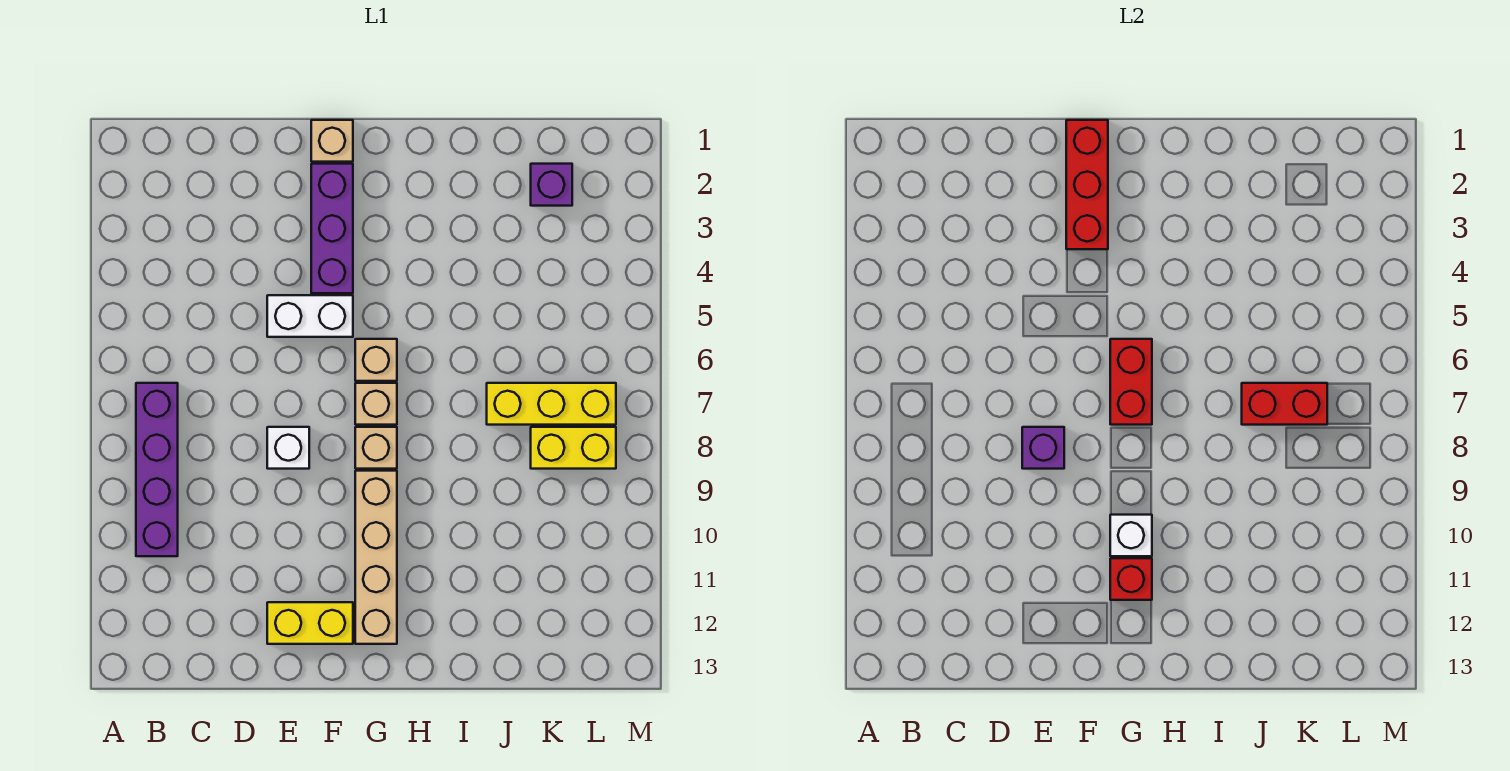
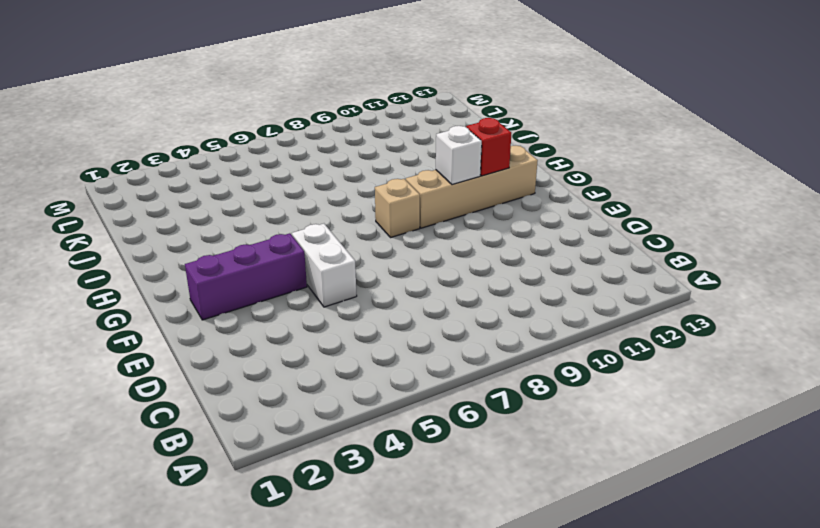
none -> purple brick B7:B10 level 1
none -> white brick E8 level 1
none -> yellow brick E12:F12 level 1

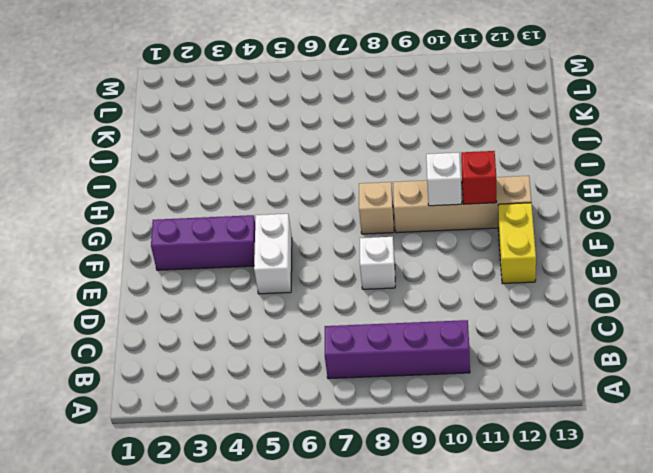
none -> tan brick F1 level 1
none -> tan brick G6 level 1
none -> tan brick G7 level 1

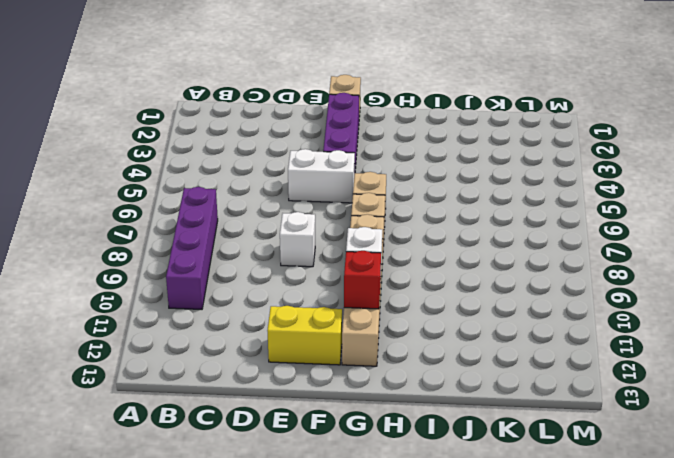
none -> yellow brick J7:L7 level 1
none -> purple brick K2 level 1
none -> yellow brick K8:L8 level 1

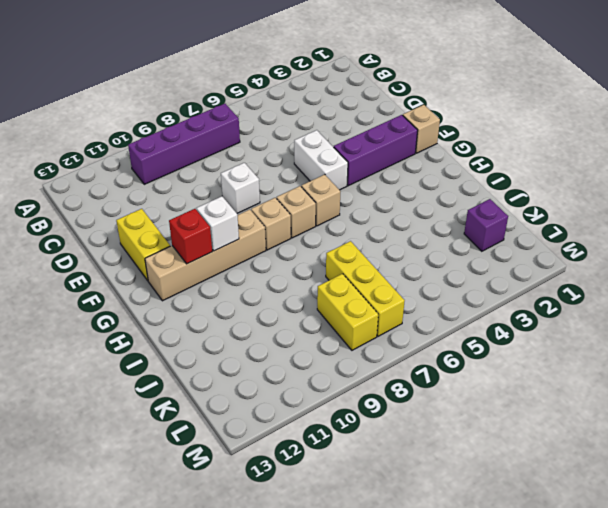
none -> purple brick E8 level 2
none -> red brick F1:F3 level 2
none -> red brick G6:G7 level 2

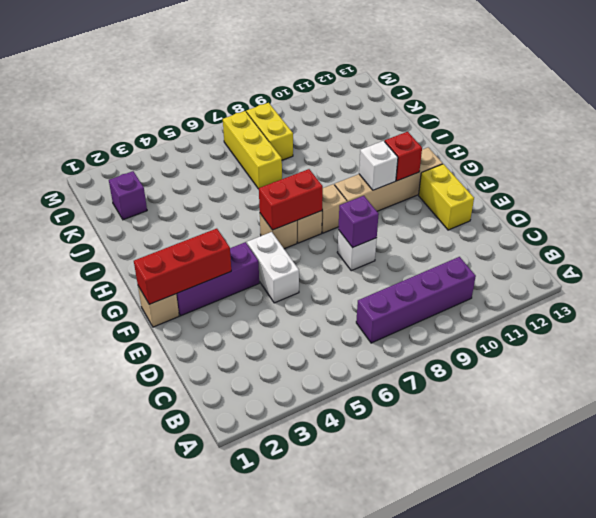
none -> red brick J7:K7 level 2

